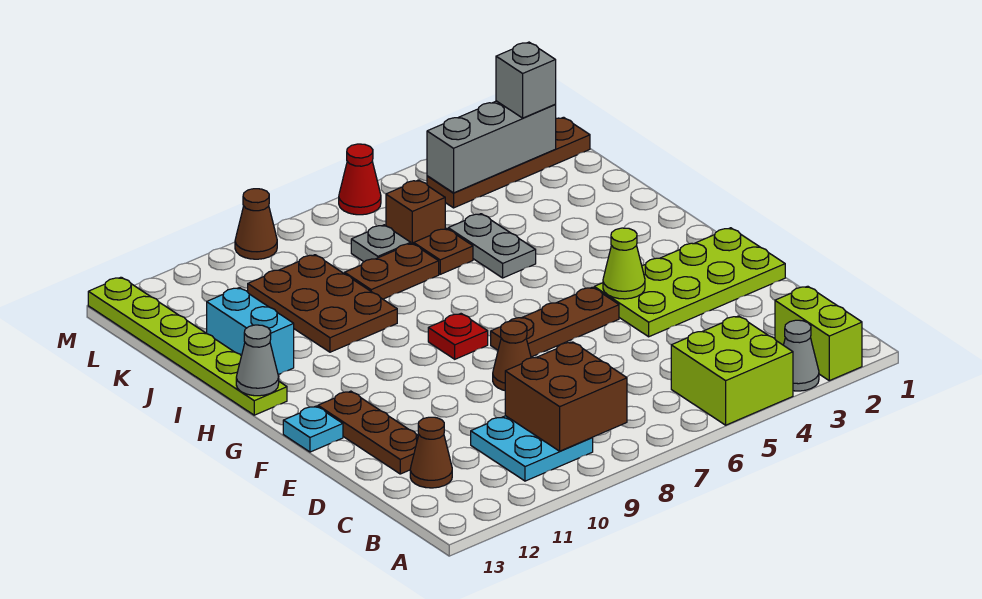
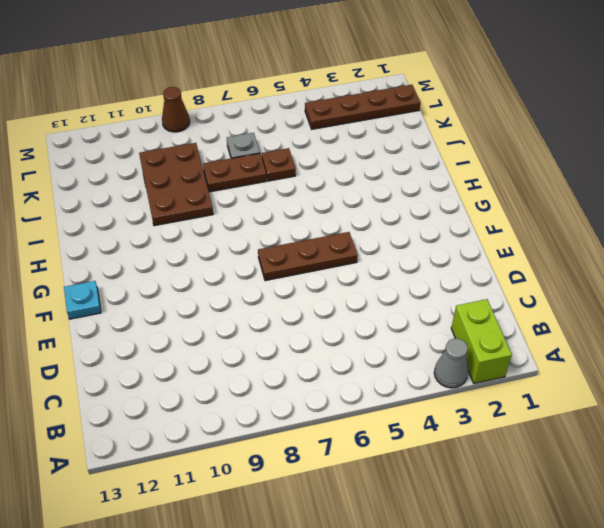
none -> lime brick A4:B5 level 1
none -> cyan plate B9:C10 level 1
none -> brown cone C12 level 1

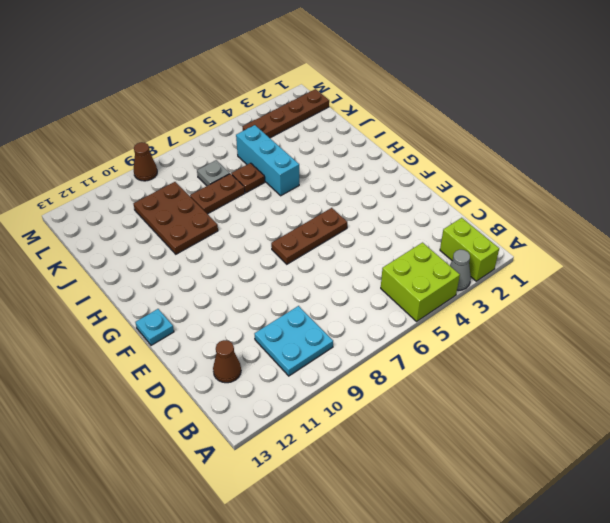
cyan brick I5:K5 level 1 -> grey plate I5:J5 level 1
none -> brown plate D12:F12 level 1
none -> lime plate E1:F4 level 1
none -> brown cone E8 level 1

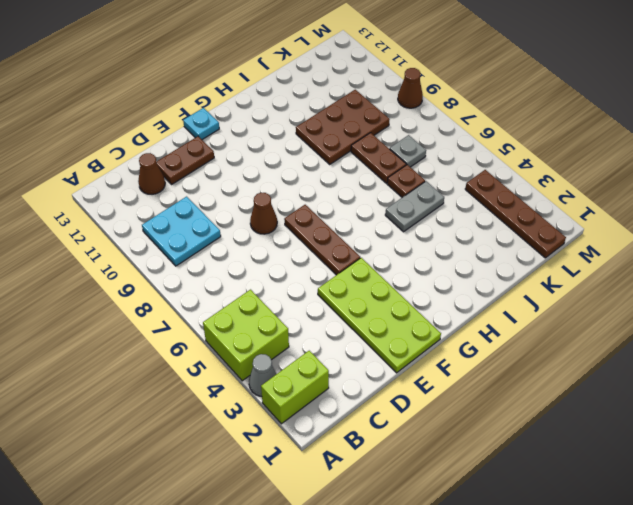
brown plate D12:E12 level 1 -> brown plate D12:F12 level 1
none -> red plate G8 level 1
none -> lime plate H13:M13 level 1
none -> cyan brick I12:J12 level 1

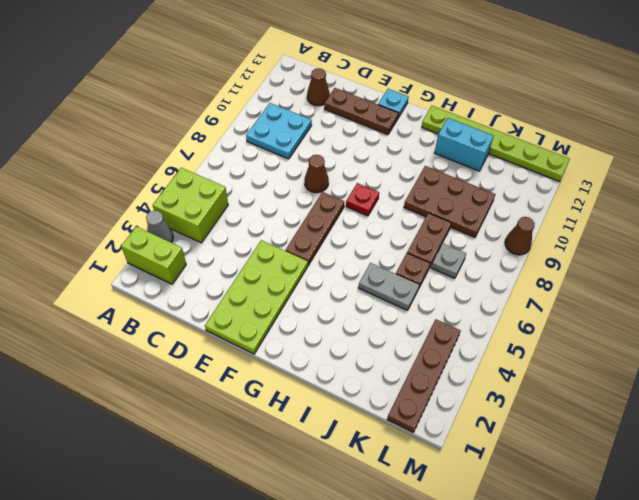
none -> brown brick K6 level 1
none -> red cone M6 level 1
none -> brown brick B8:C9 level 2

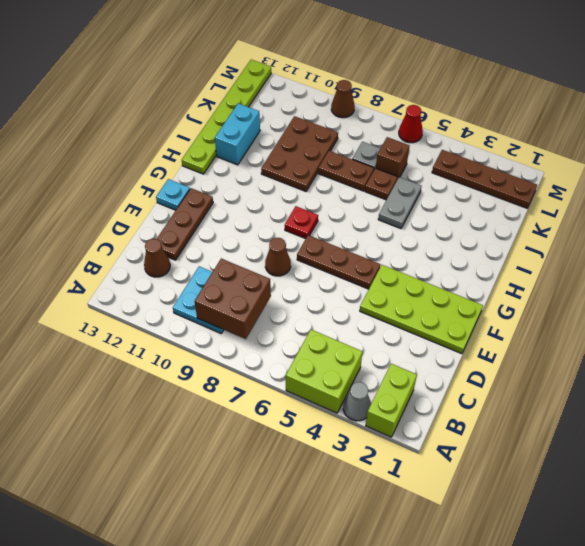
none -> lime cone F4 level 2
none -> grey cone H13 level 2
none -> grey brick L2:L4 level 2

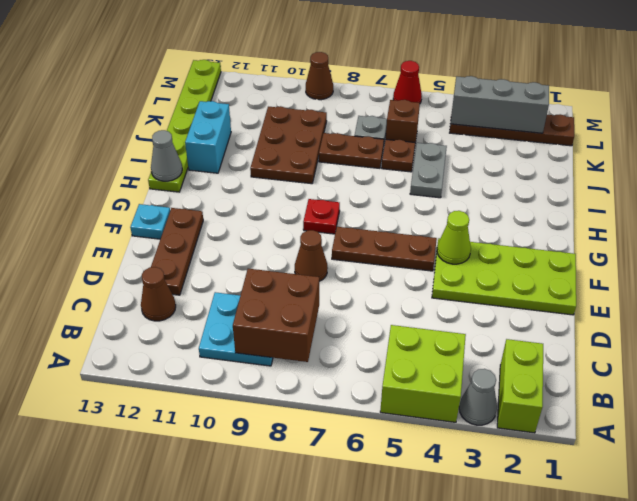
none -> grey brick L2 level 3

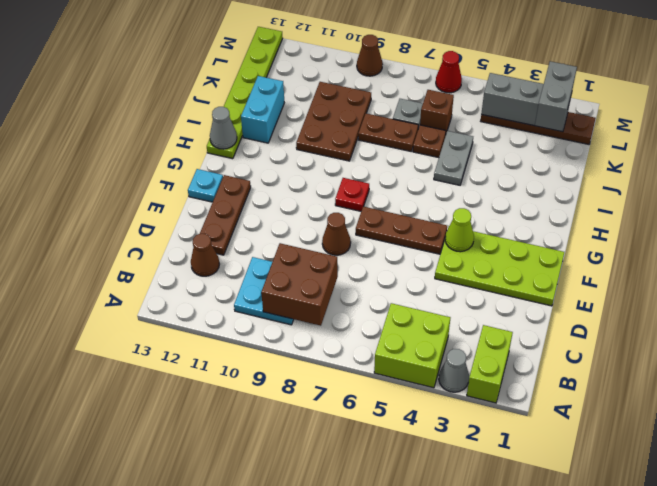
grey brick K2:L2 level 3 -> grey brick L2 level 3

